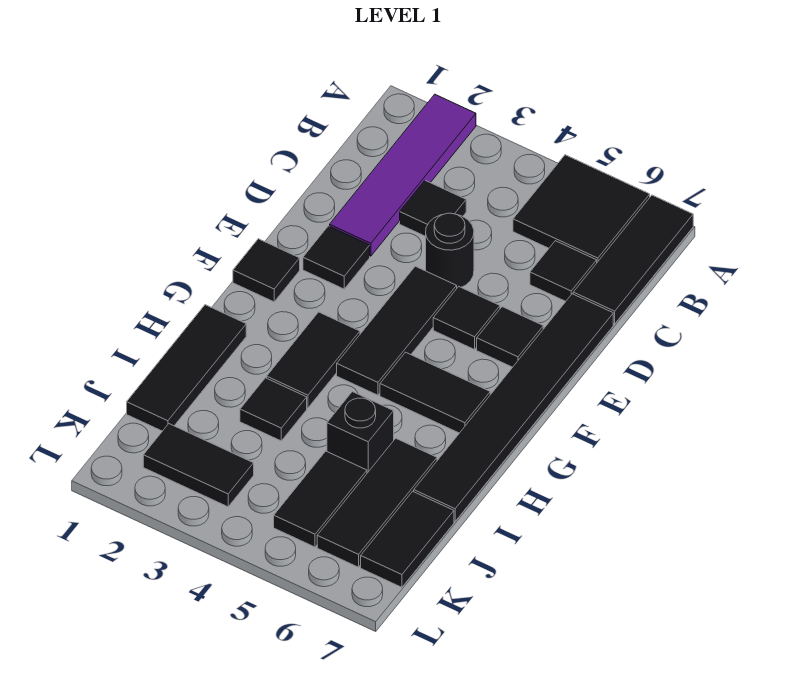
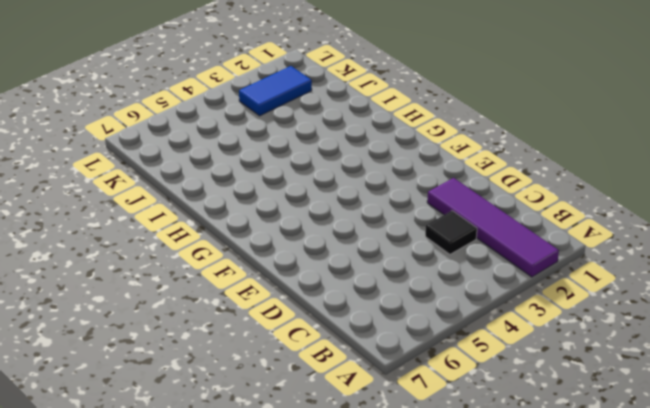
blue tile K2:K3 level 1 -> black tile K2:K3 level 1
none -> black tile A5:B6 level 1
none -> black tile A7:C7 level 1
none -> black tile C6 level 1

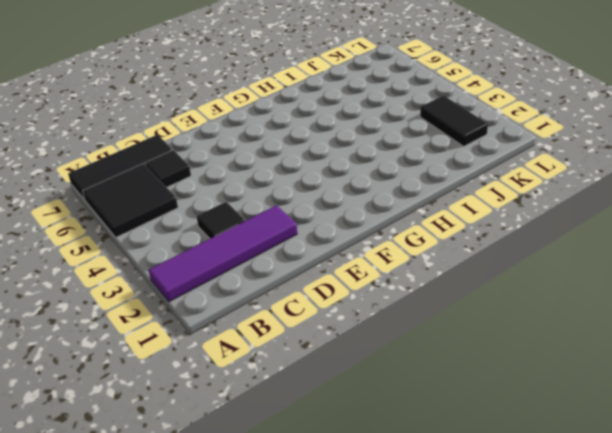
none -> black round brick D4 level 1
none -> black tile D7:I7 level 1
none -> black tile E2 level 1

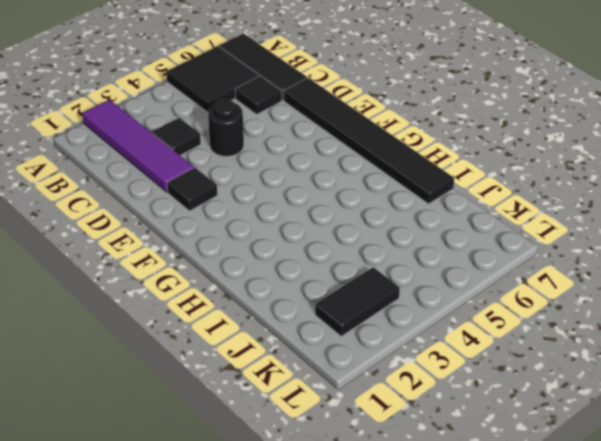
none -> black tile E4:G4 level 1
none -> black tile E5 level 1
none -> black tile E6 level 1

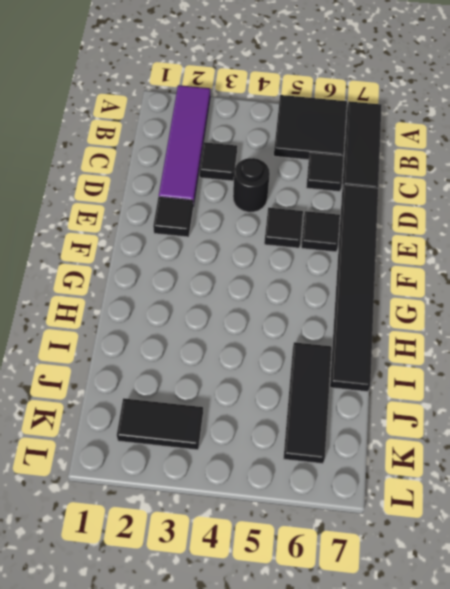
none -> black tile E4:G4 level 1
none -> black tile F1 level 1
none -> black tile G3:H3 level 1

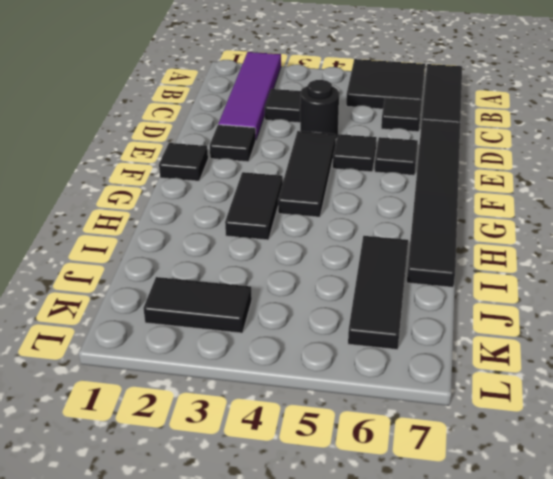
none -> black tile G5:G6 level 1
none -> black tile H1:J1 level 1
none -> black tile I3 level 1

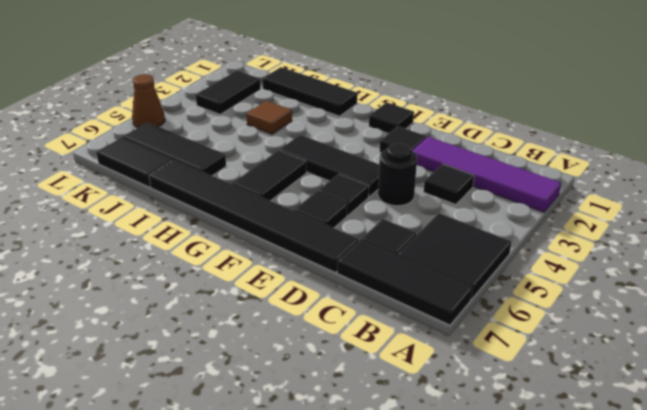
brown tile I3 level 1 -> black tile I3 level 1
brown cone L5 level 1 -> none
none -> black tile G3:H3 level 1
none -> black brick I5 level 1
none -> black tile J5:K5 level 1

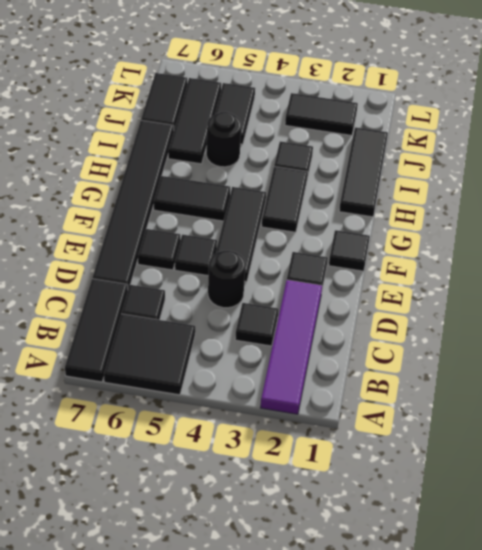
black round brick I5 level 1 -> black brick I5 level 1

